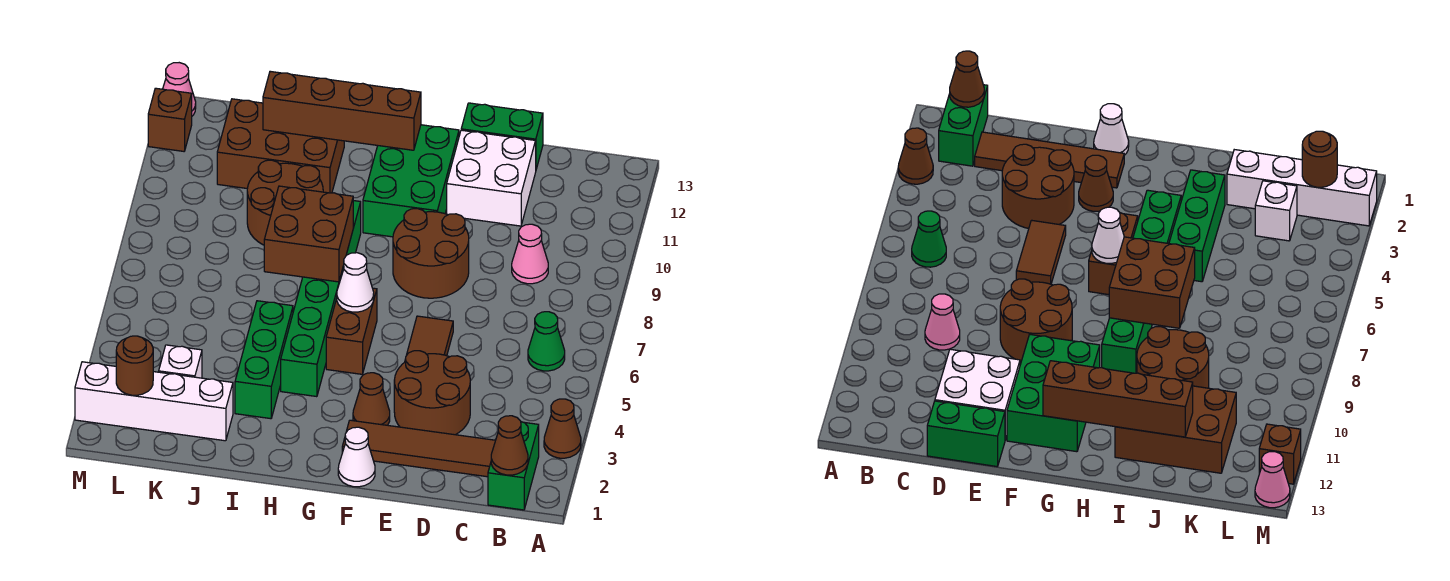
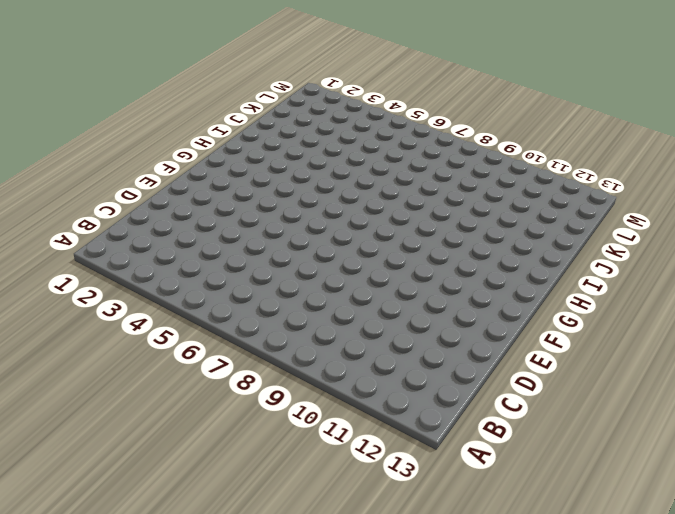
none -> brown cone A3 level 1
none -> green brick B1:B2 level 1
none -> green cone B6 level 1

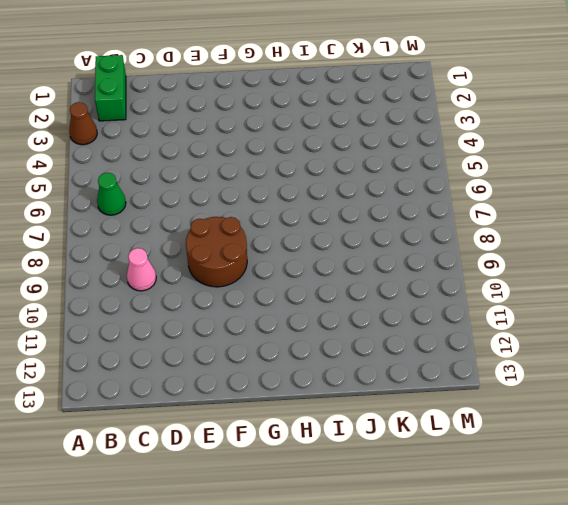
none -> brown tile C2:F2 level 1
none -> brown round brick D3:E4 level 1
none -> white brick D11:E12 level 1

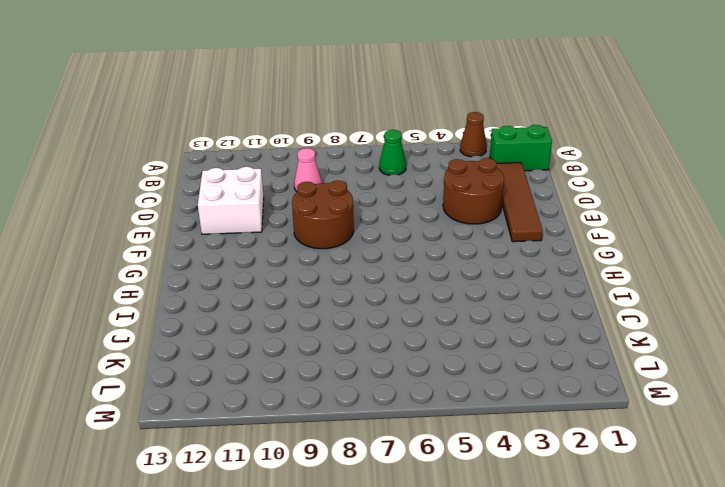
none -> green brick D13:E13 level 1
none -> brown tile E5:E6 level 1
none -> white cone F1 level 1

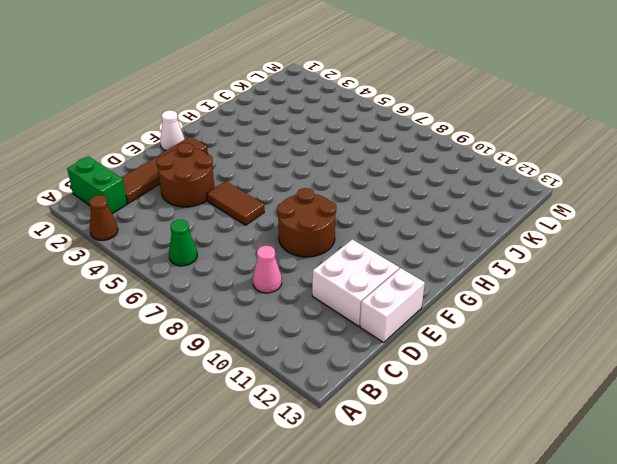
white brick D13:E13 level 1 -> green brick D13:E13 level 1
none -> brown cone F3 level 1
none -> green brick F10:G12 level 1
none -> brown brick G5:G6 level 1

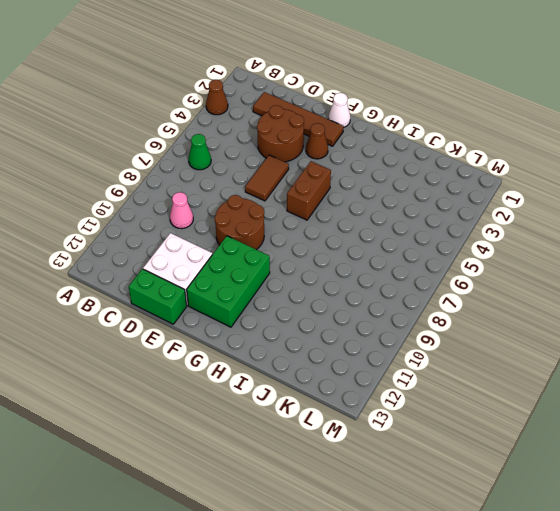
none -> green brick B1:B2 level 1
none -> green brick H4:H9 level 1
none -> green brick I3:I5 level 1

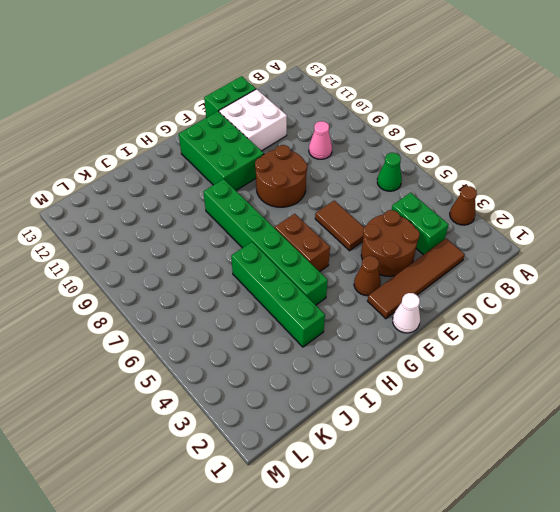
green brick C3:C4 level 1 -> green brick B1:B2 level 1
green brick I3:I6 level 1 -> green brick I3:I5 level 1
none -> brown round brick I9:J10 level 1
none -> brown brick I11:K12 level 1
none -> white brick J2:M2 level 1

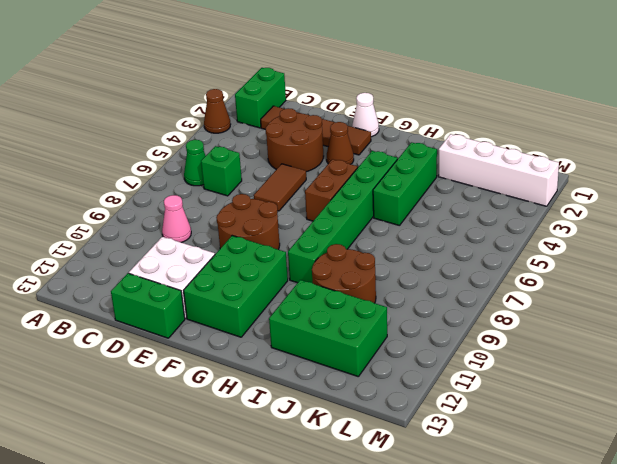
green brick C6 level 1 -> none
green brick I11:K12 level 1 -> brown brick I11:K12 level 1
none -> white brick K3 level 1
none -> brown brick M12 level 1
none -> pink cone M13 level 1

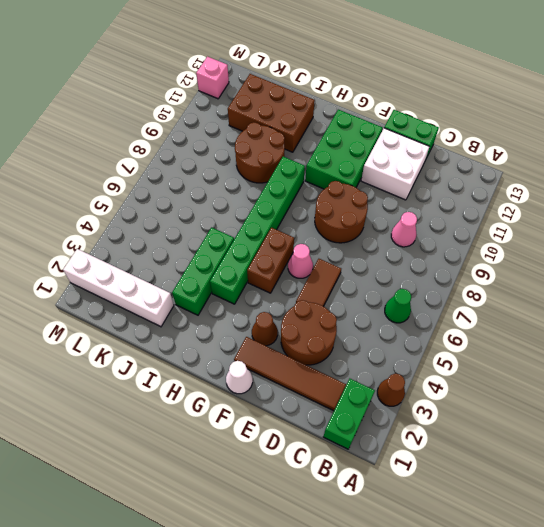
pink cone F6 level 1 -> pink cone M13 level 1
pink brick M12 level 1 -> brown brick M12 level 1
none -> white brick K3 level 1
none -> brown cone B1 level 2
none -> white cone G6 level 2

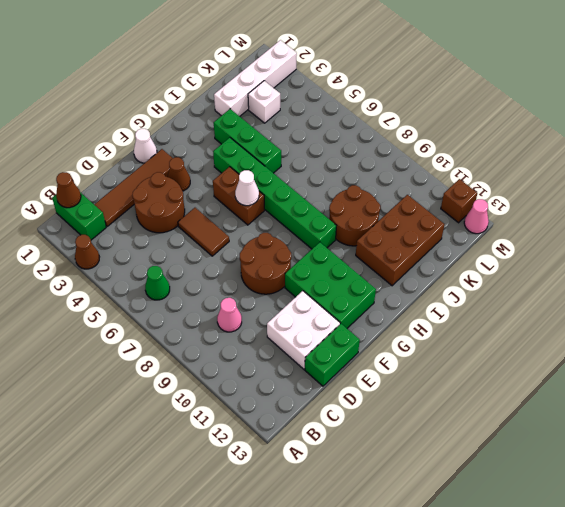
none -> brown brick G12:J12 level 2
none -> brown brick H7:I8 level 2
none -> brown round brick L2 level 2

